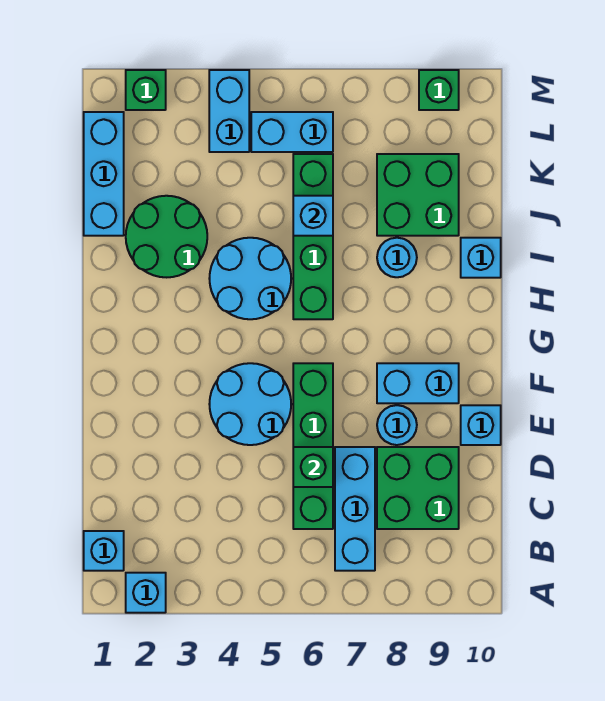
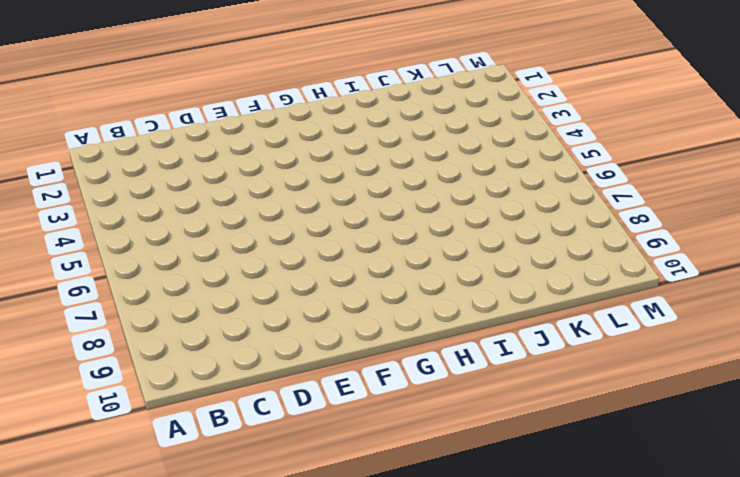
none -> cyan brick A2 level 1
none -> cyan brick B1 level 1
none -> cyan brick B7:D7 level 1

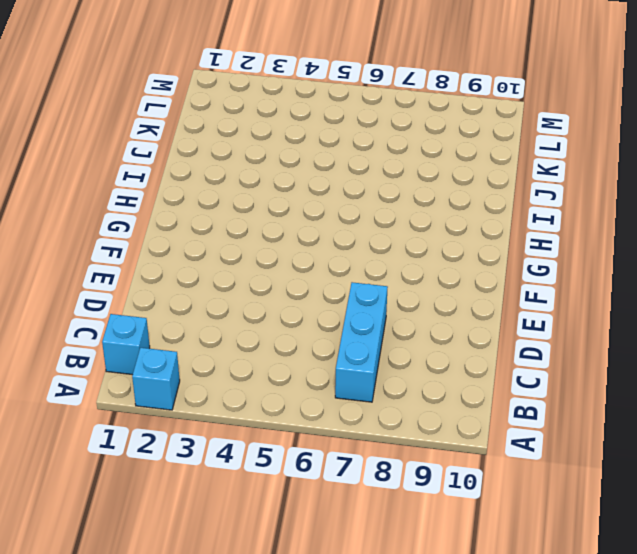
none -> green brick C6:F6 level 1
none -> green brick C8:D9 level 1
none -> cyan round brick E4:F5 level 1

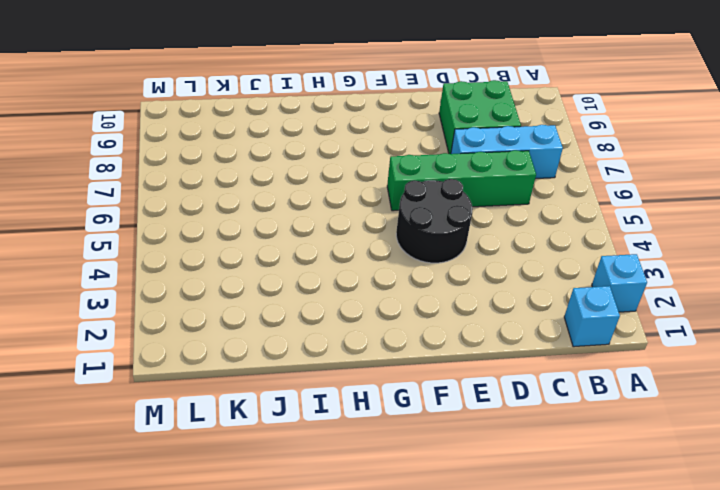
black round brick E4:F5 level 1 -> cyan round brick E4:F5 level 1
none -> cyan round brick E8 level 1
none -> cyan brick E10 level 1
none -> cyan brick F8:F9 level 1

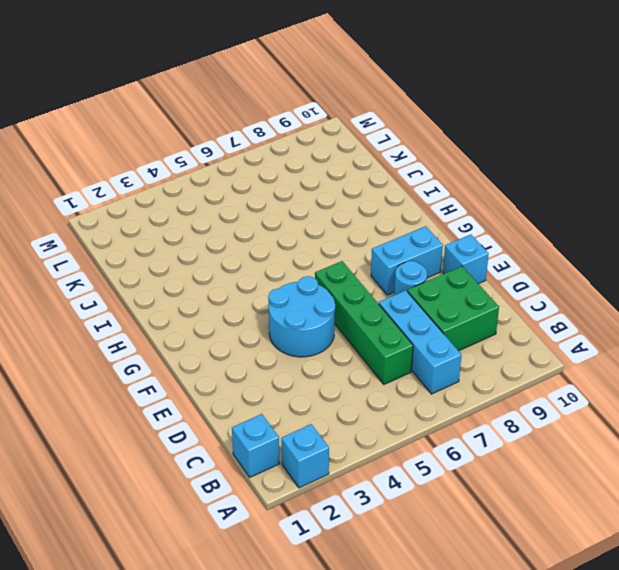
none -> cyan round brick H4:I5 level 1
none -> green brick H6:K6 level 1
none -> green round brick I2:J3 level 1

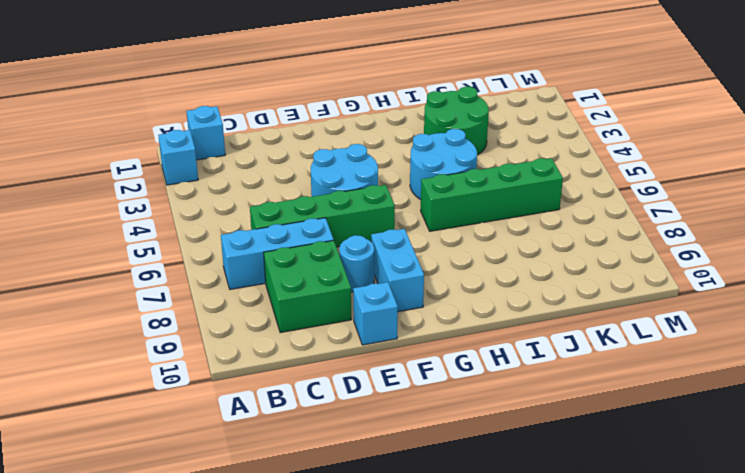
none -> cyan round brick I8 level 1
none -> cyan brick I10 level 1
none -> cyan brick J1:L1 level 1

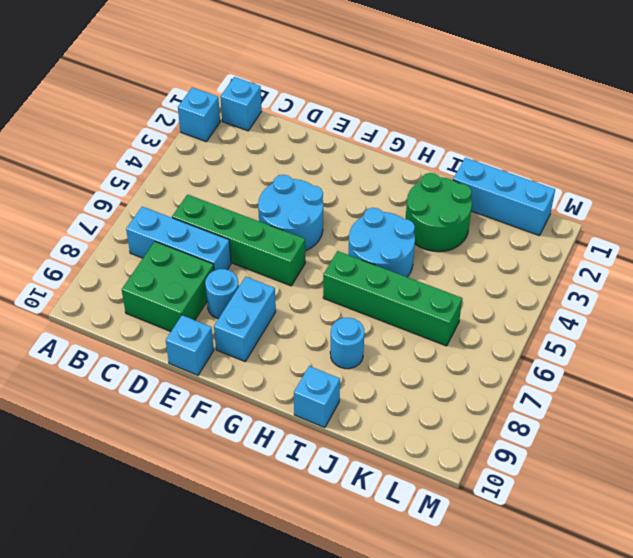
none -> green brick J8:K9 level 1
none -> cyan brick L4:M4 level 1
none -> cyan brick L5:L6 level 1

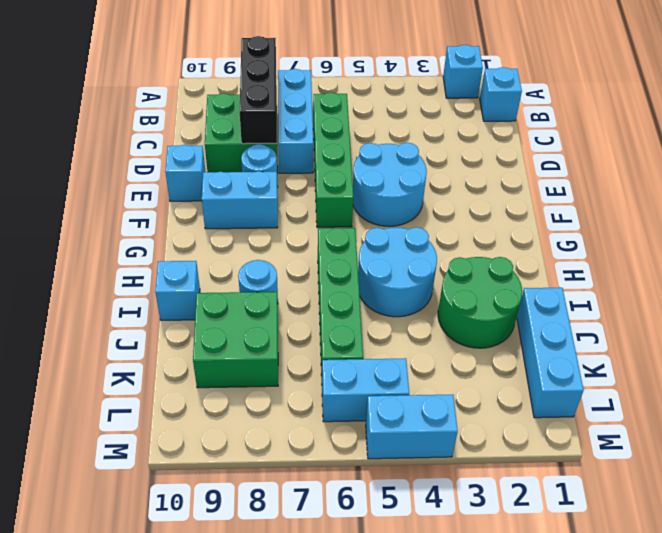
black brick B8:D8 level 2 -> none
cyan brick M4:M5 level 1 -> cyan brick L4:M4 level 1
none -> green brick M2 level 1
none -> green brick M9 level 1
none -> green brick D6 level 2

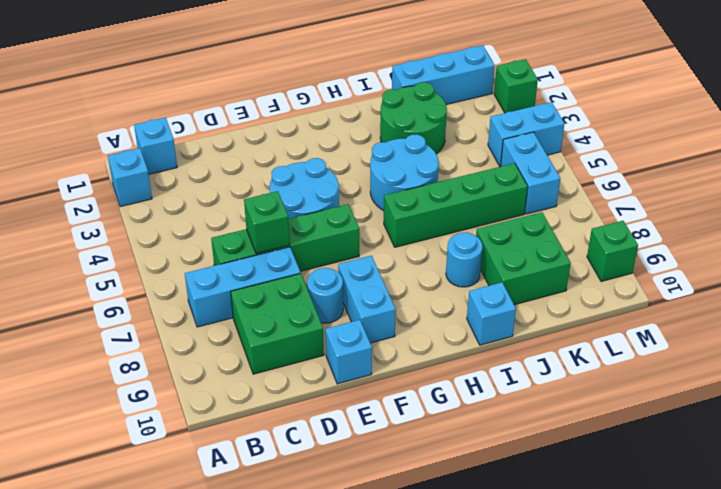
none -> cyan brick J6 level 2

